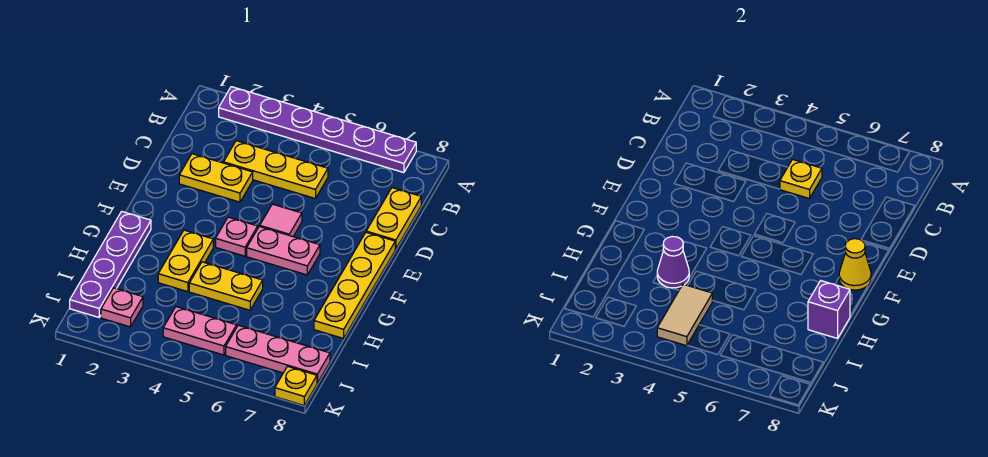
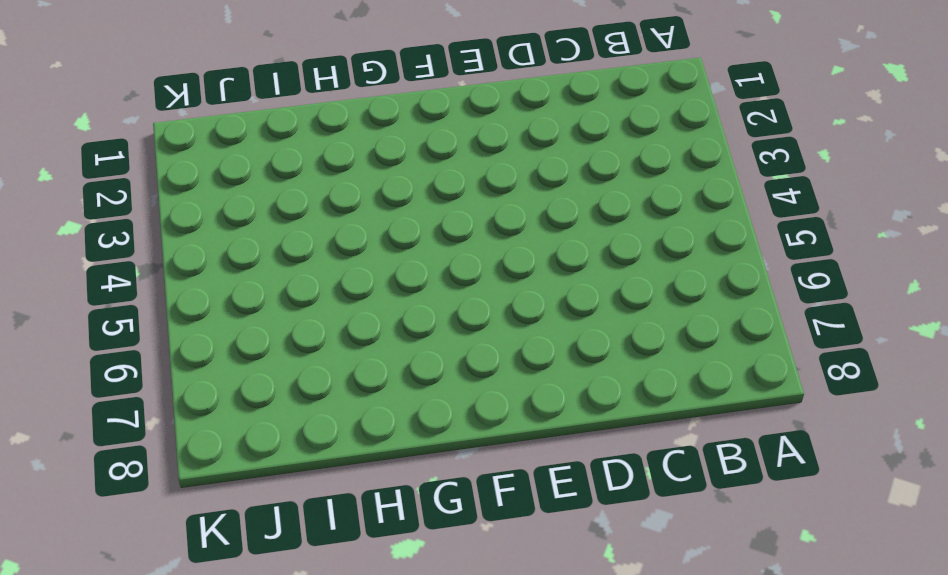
none -> purple plate A2:A7 level 1
none -> yellow plate C3:C5 level 1
none -> yellow plate C8:D8 level 1

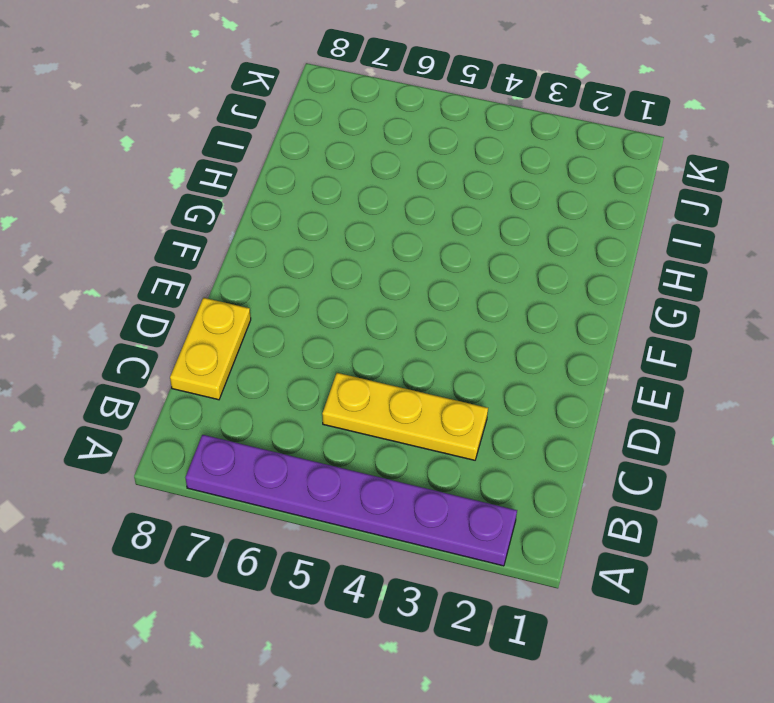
none -> yellow plate D2:D3 level 1
none -> pink tile E5 level 1
none -> yellow plate E8:H8 level 1

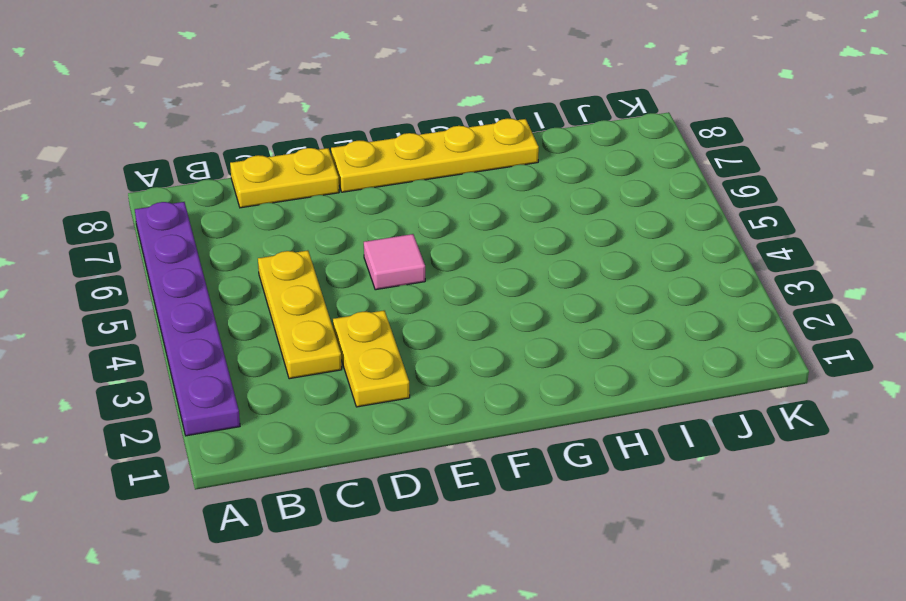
none -> pink plate F4 level 1
none -> pink plate F5:F6 level 1
none -> purple plate G1:J1 level 1

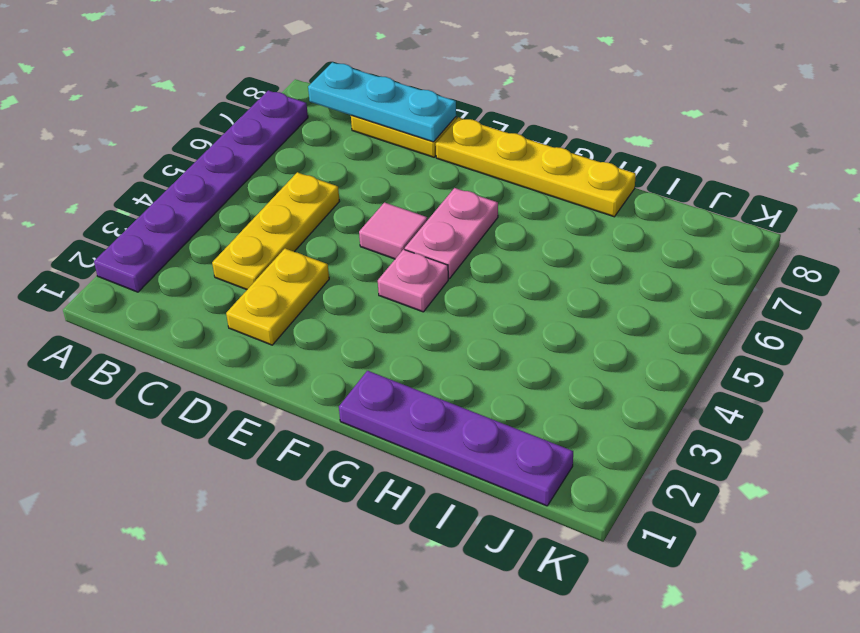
cyan plate B8:D8 level 2 -> none
none -> yellow plate G3:H3 level 1
none -> yellow plate H4:H5 level 1
none -> pink plate J2 level 1

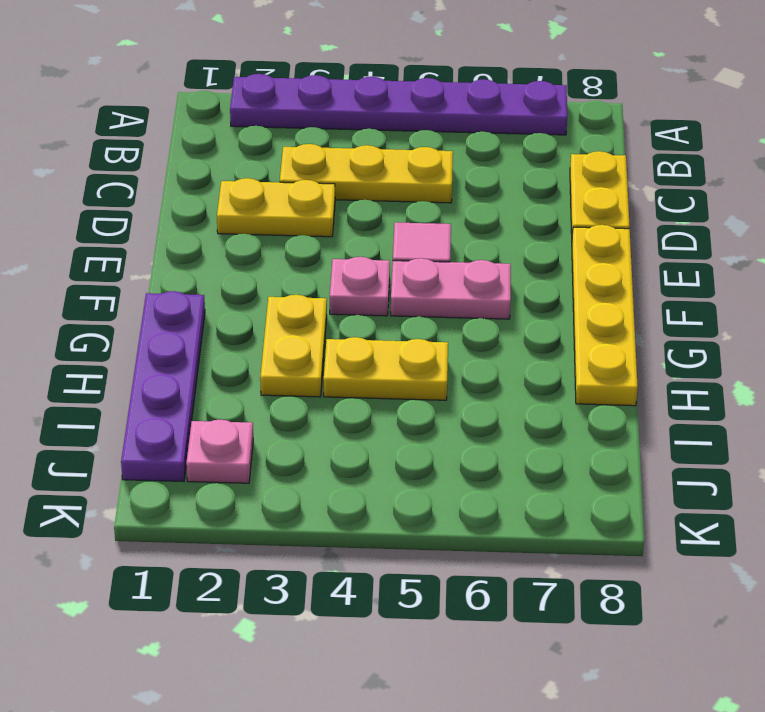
none -> pink plate J4:J5 level 1
none -> pink plate J6:J8 level 1
none -> yellow plate K8 level 1

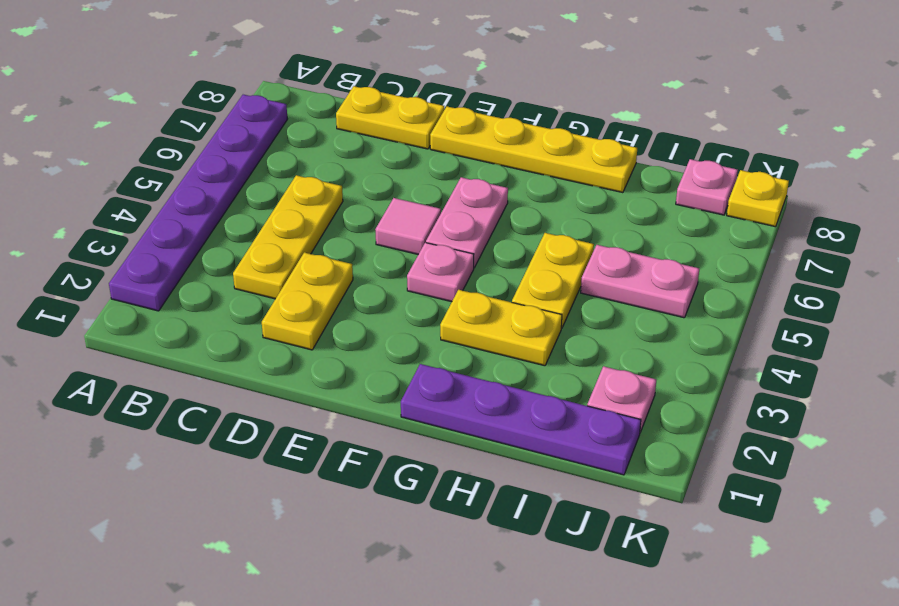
pink plate I5:J5 level 1 -> pink plate J4:J5 level 1
pink plate J8 level 1 -> pink plate J6:J8 level 1
none -> yellow plate C5 level 2
none -> yellow cone F8 level 2
none -> purple cone H3 level 2

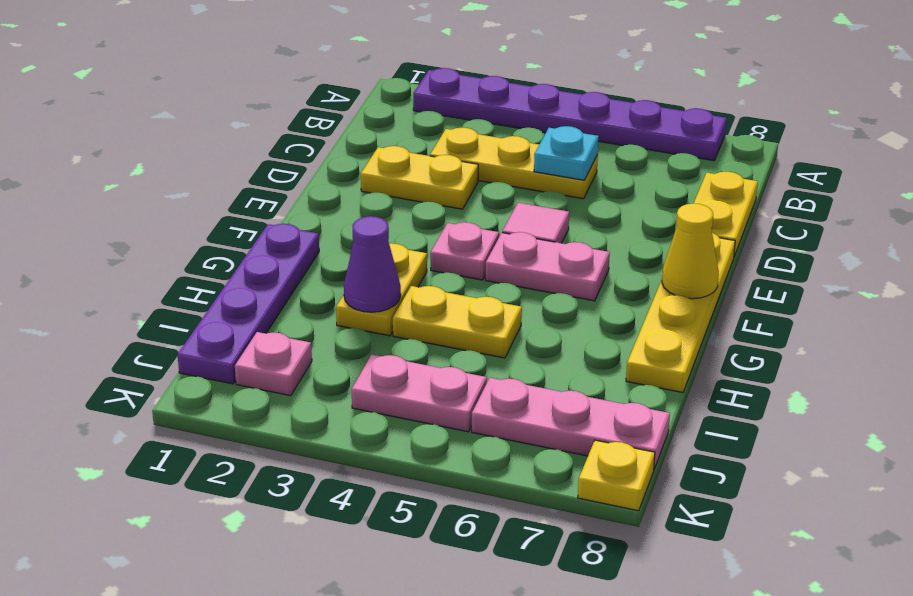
cyan plate C5 level 2 -> yellow plate C5 level 2
none -> purple brick H8 level 2
none -> tan tile I4:J4 level 2

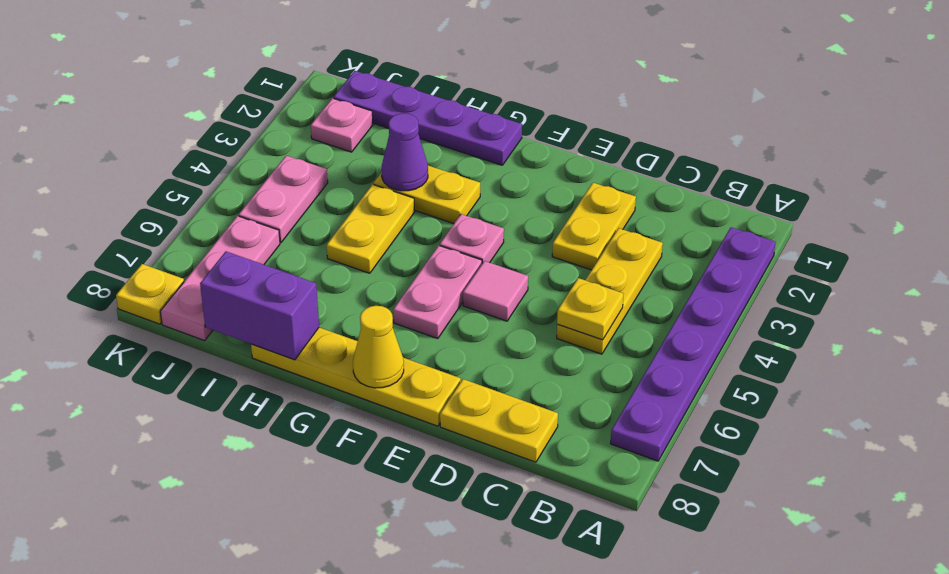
purple brick H8:I8 level 2 -> purple brick H8 level 2
none -> tan tile I4:J4 level 2

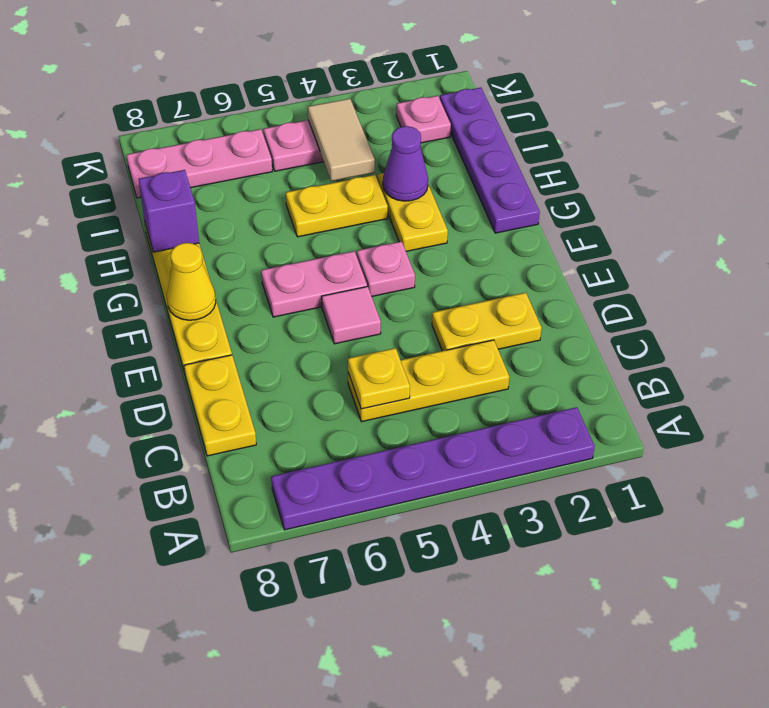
none -> yellow plate K8 level 1

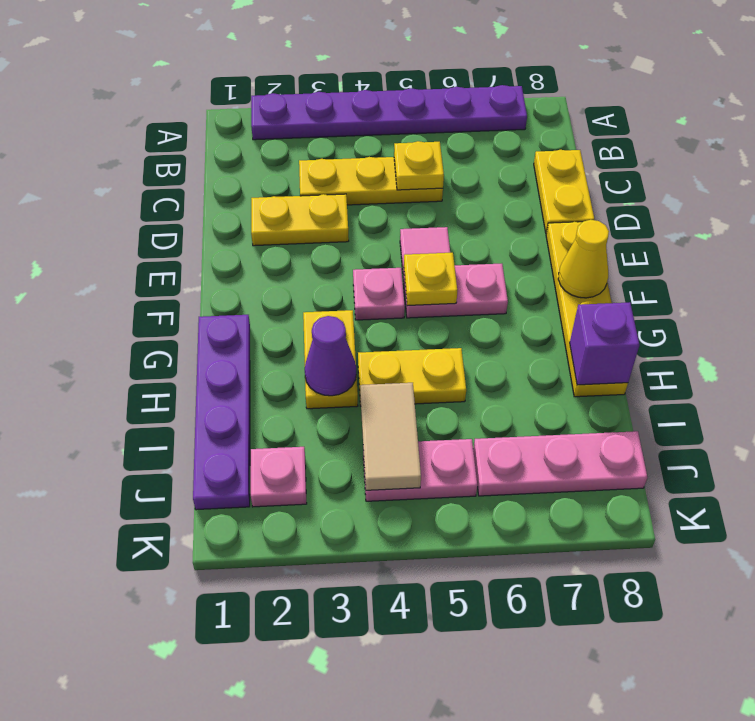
yellow plate F5 level 2 -> yellow plate K8 level 1

